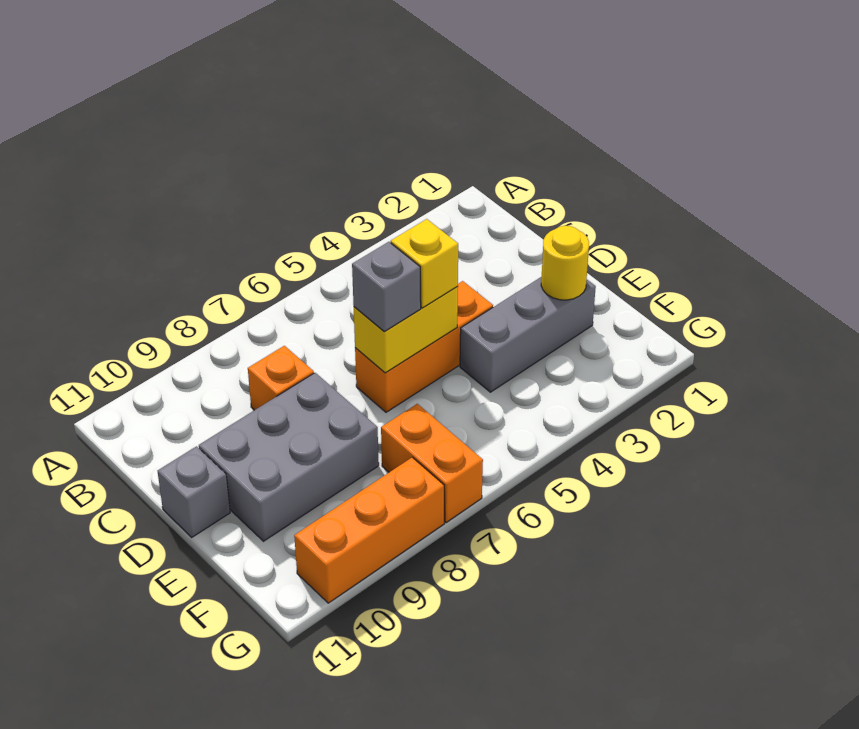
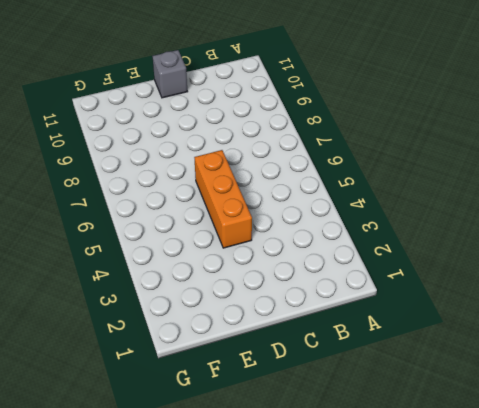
none -> orange brick C8 level 1
none -> grey brick D8:E10 level 1

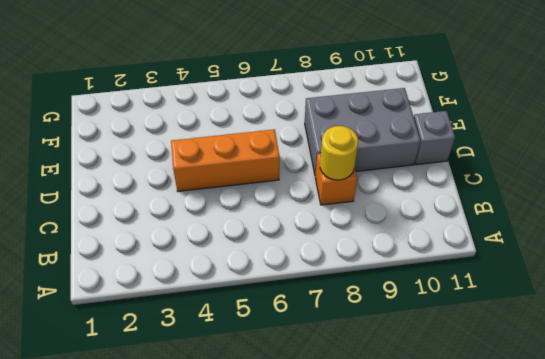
yellow round brick C8 level 2 -> yellow round brick E2 level 2
none -> grey brick E2:E4 level 1
none -> orange brick F7:G7 level 1

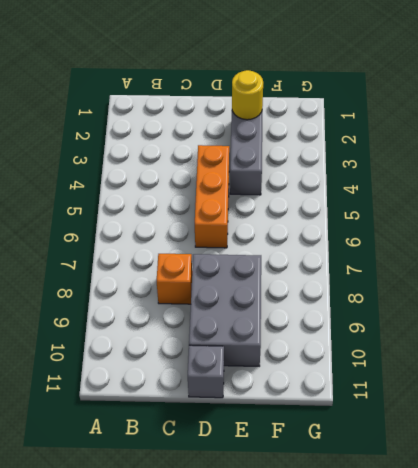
none -> orange brick F7:G7 level 1
none -> orange brick G8:G10 level 1

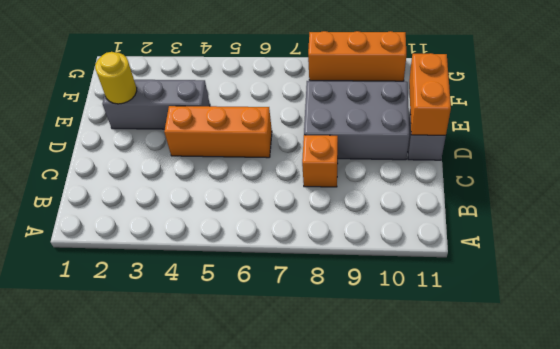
orange brick D11:E11 level 2 -> orange brick F7:G7 level 1
none -> yellow brick D5:D6 level 2
none -> yellow brick D5 level 3

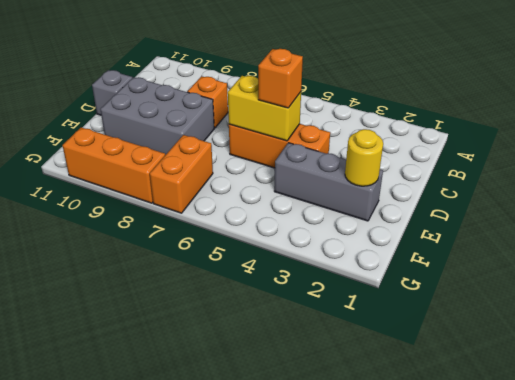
orange brick D5 level 3 -> yellow brick D5 level 3
none -> grey brick D6 level 3

